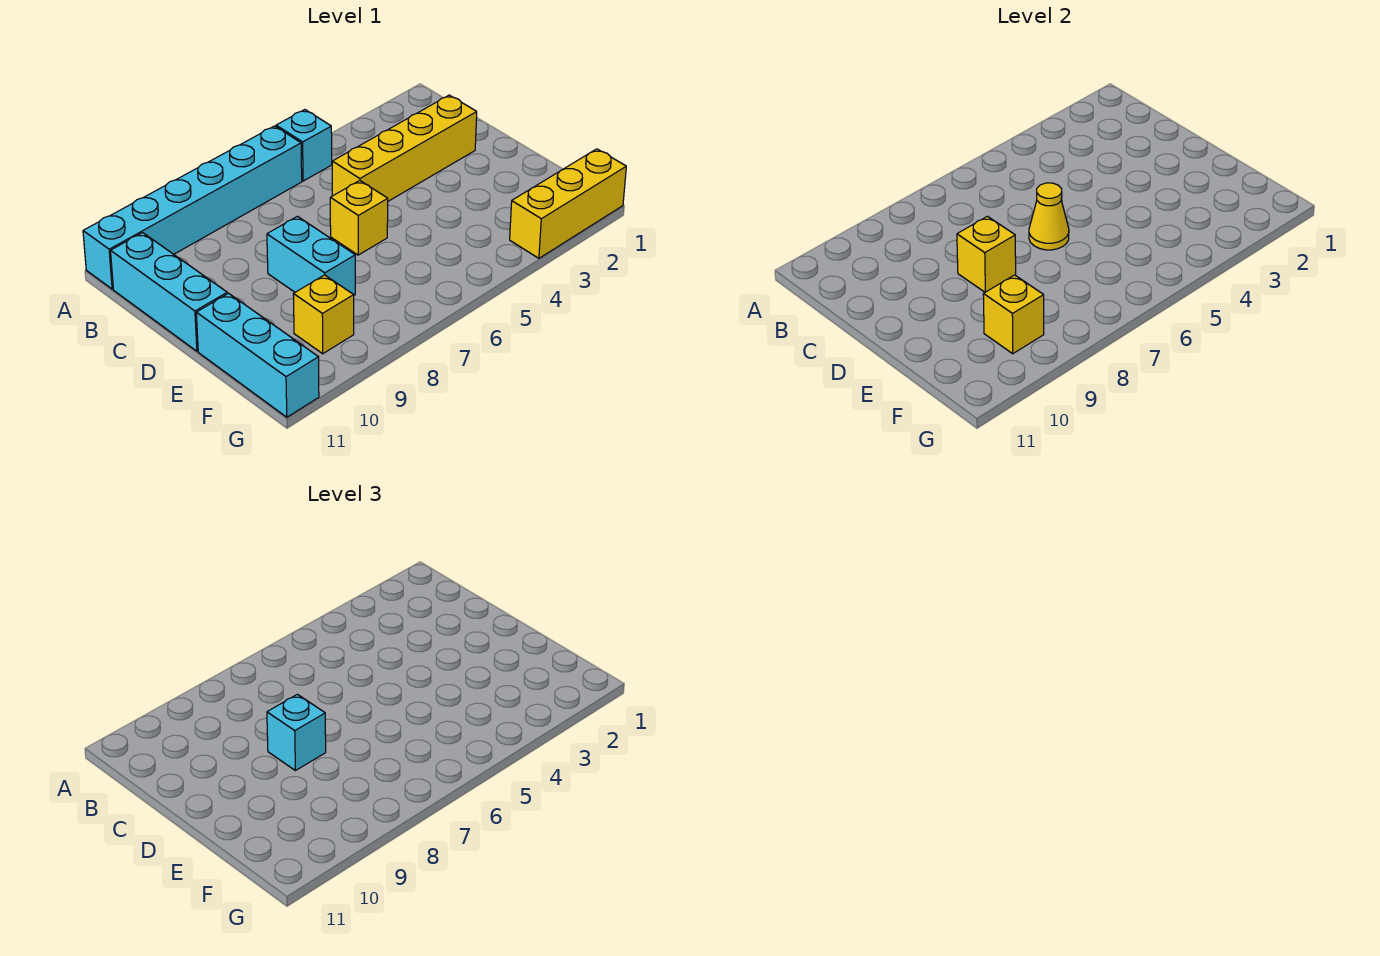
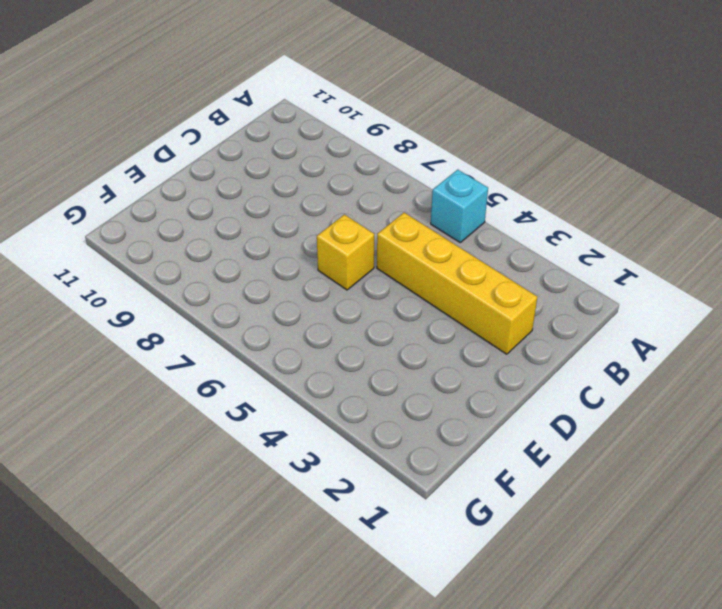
none -> cyan brick A6:A11 level 1
none -> cyan brick B11:D11 level 1
none -> cyan brick D8:E8 level 1

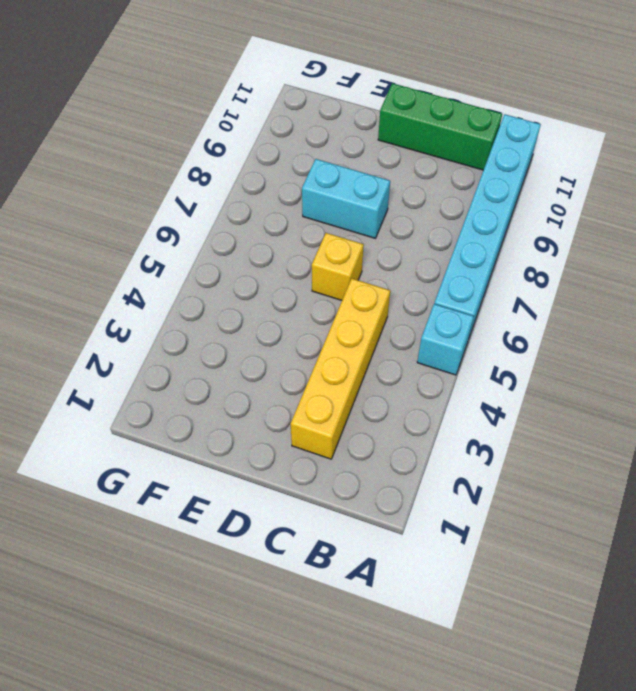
green brick B11:D11 level 1 -> cyan brick B11:D11 level 1
none -> cyan brick E11:G11 level 1
none -> yellow brick F9 level 1
none -> yellow brick G1:G3 level 1

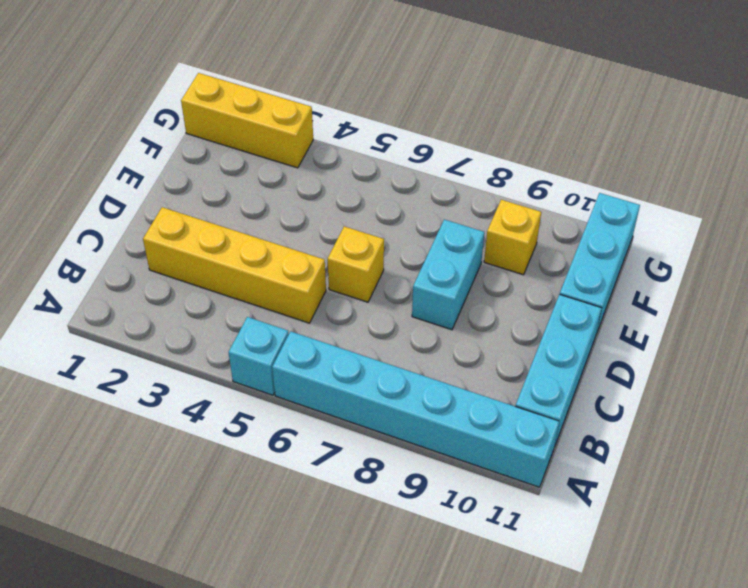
none -> yellow cone D6 level 2
none -> yellow brick D8 level 2
none -> yellow brick F9 level 2

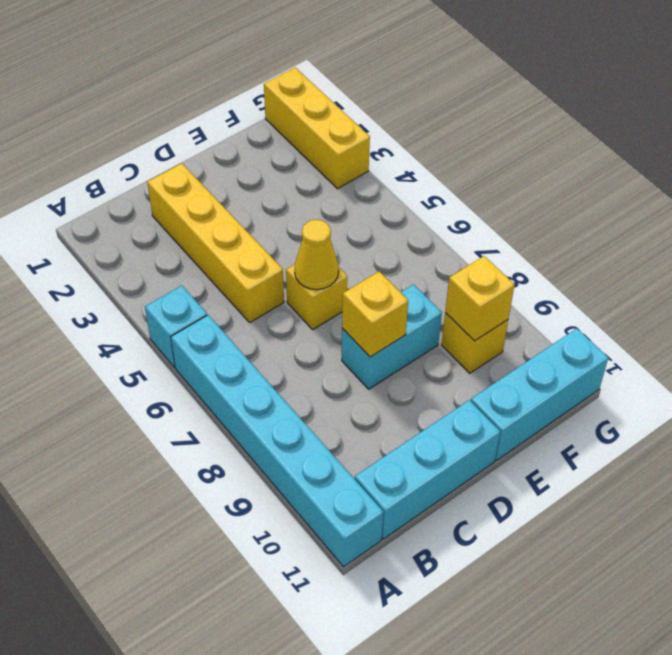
none -> cyan brick D8 level 3

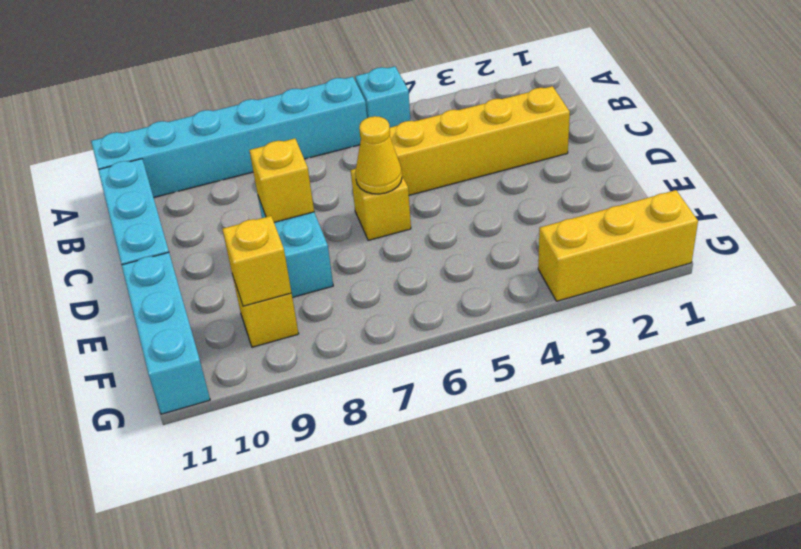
none -> cyan brick D8 level 3

